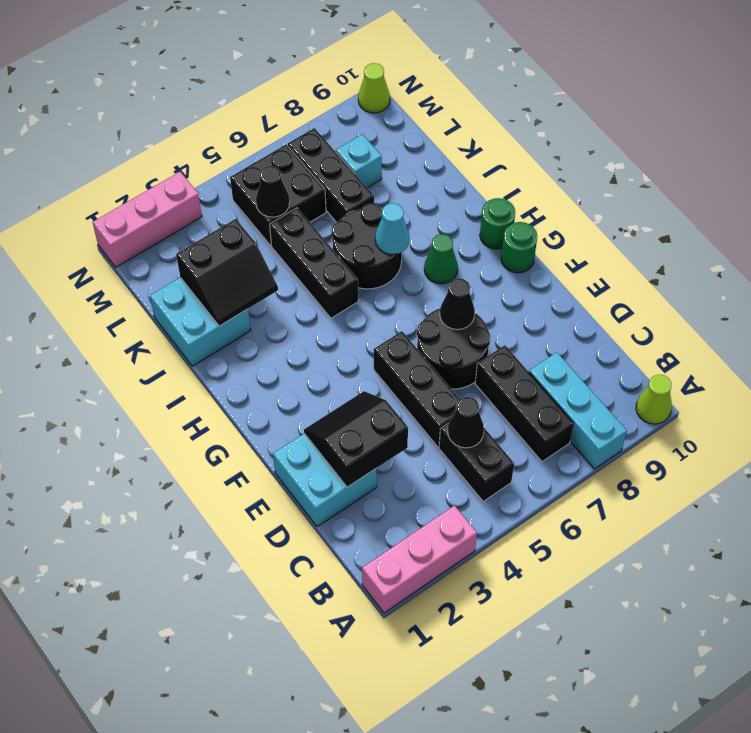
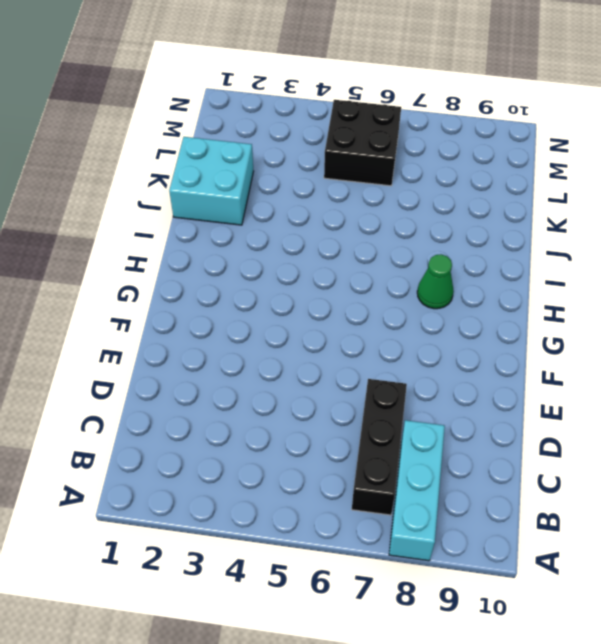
none -> pink brick A1:A3 level 1
none -> lime cone A10 level 1
none -> black brick B5:C5 level 1

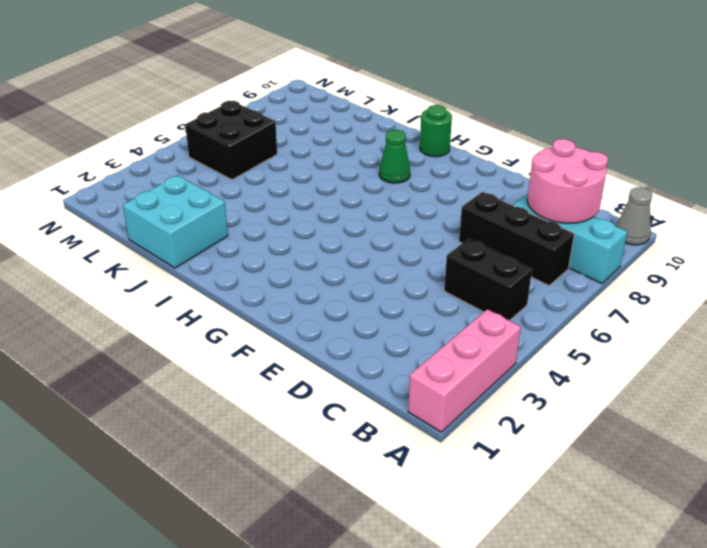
grey cone A10 level 1 -> lime cone A10 level 1
pink round brick B8:C9 level 2 -> none
none -> cyan brick D1:E2 level 1
none -> black brick D5:F5 level 1
none -> black round brick E6:F7 level 1

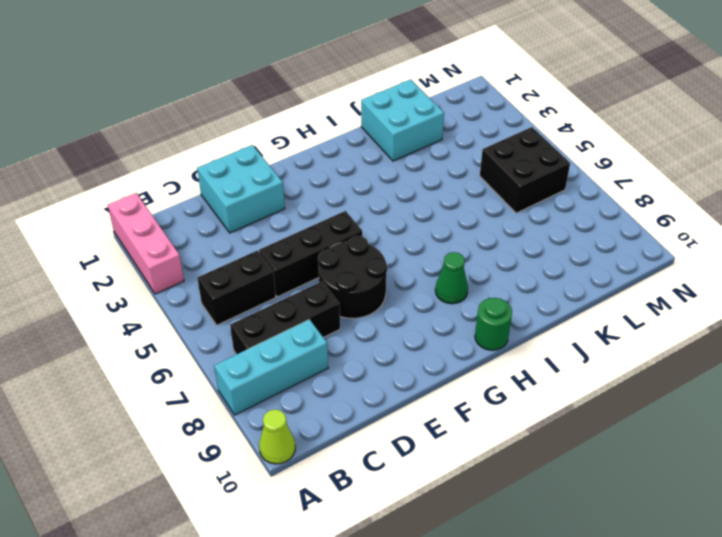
none -> green round brick G10 level 1
none -> black brick I5:K5 level 1
none -> black round brick I6:J7 level 1

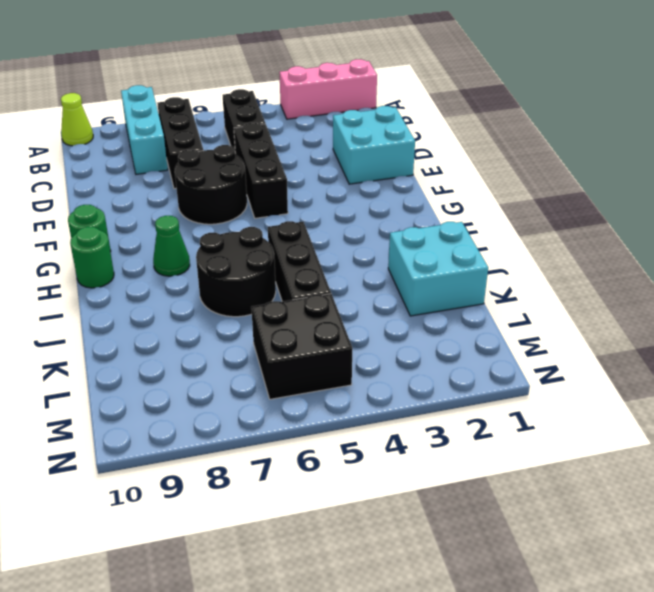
none -> black brick K7:M7 level 1
none -> cyan brick L8 level 1
none -> pink brick N1:N3 level 1

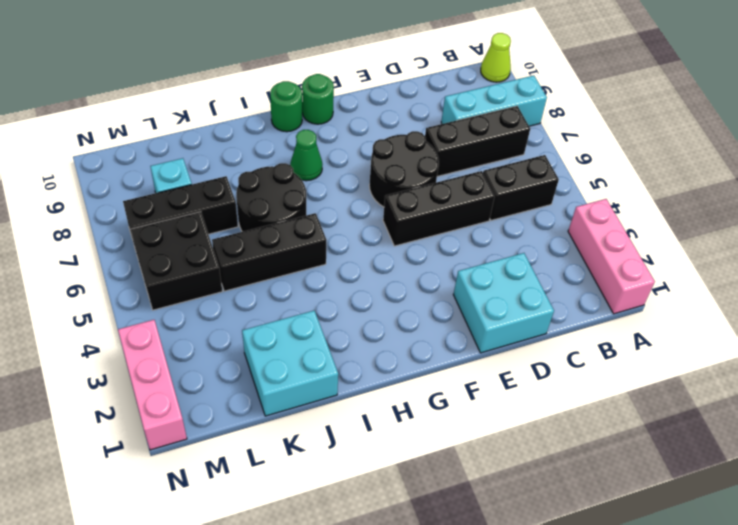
none -> lime cone N10 level 1
none -> black cone C5 level 2
none -> black slope D2:E3 level 2 top D

